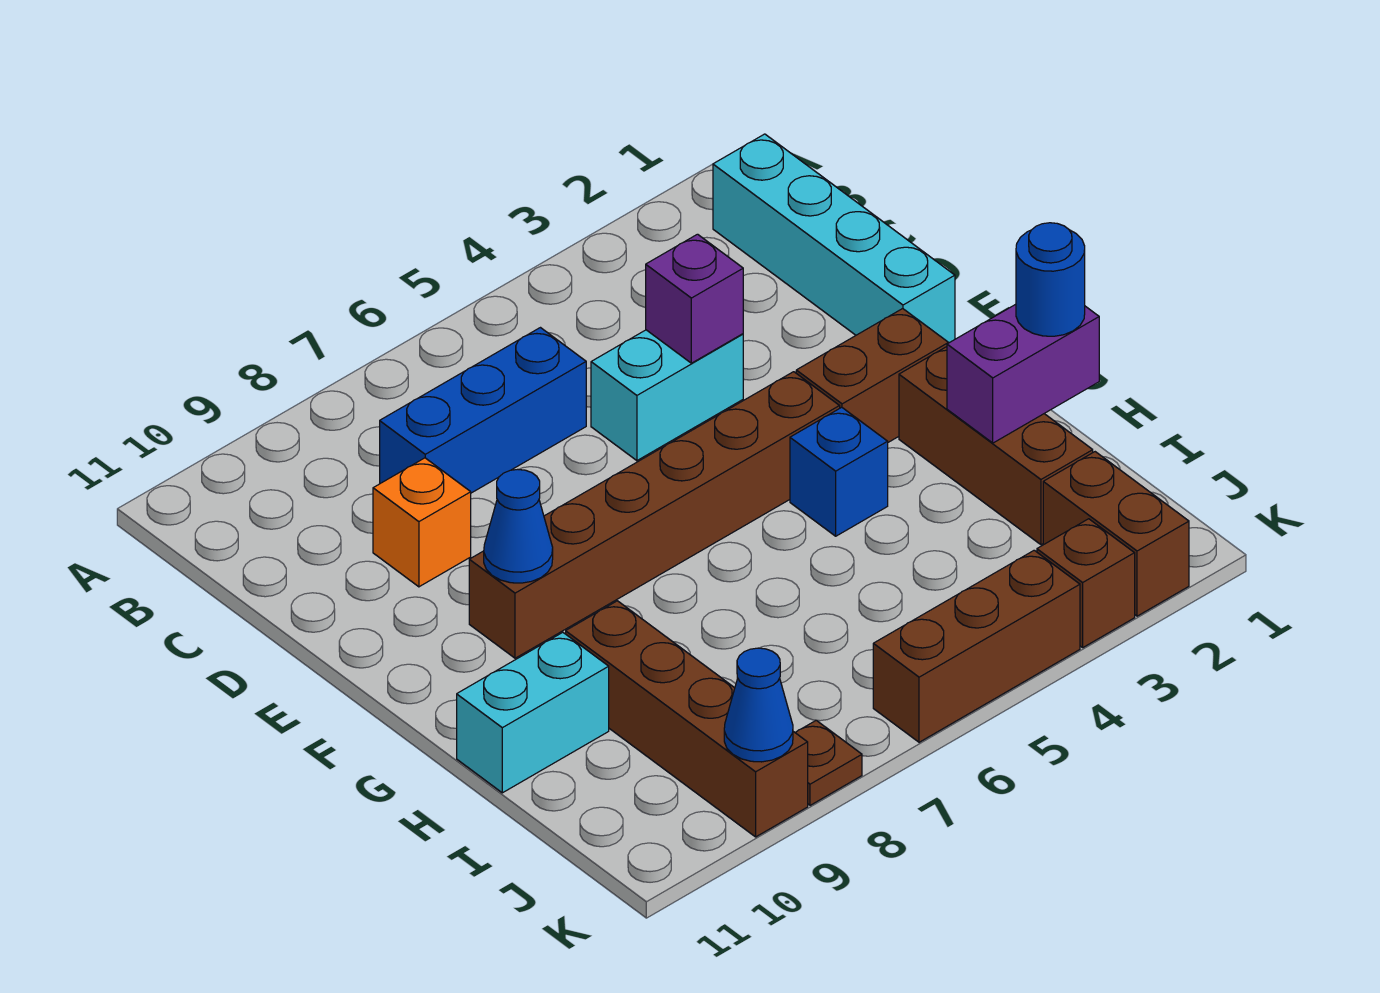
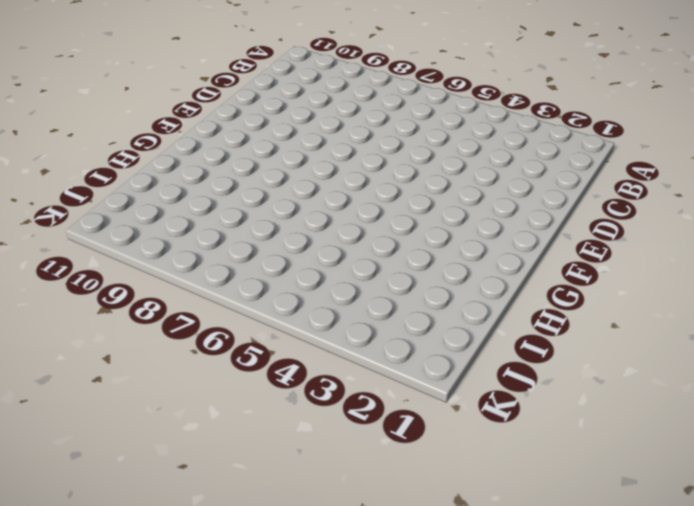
none -> cyan brick B1:E1 level 1
none -> blue brick C6:C8 level 1
none -> cyan brick D4:D5 level 1

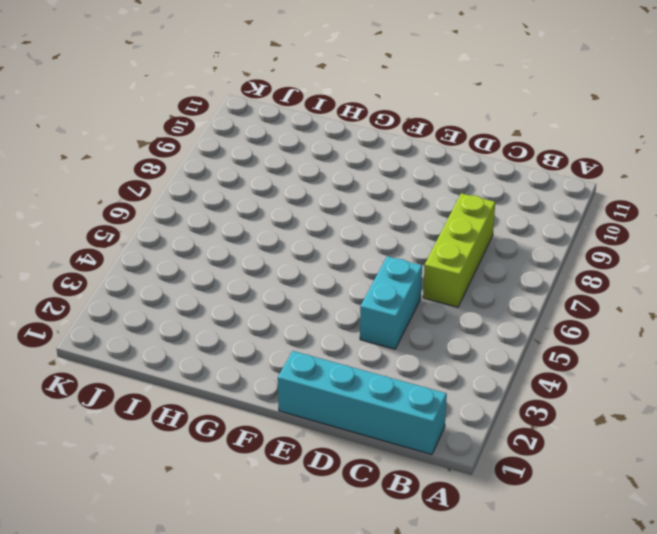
lime brick C6:C8 level 1 -> blue brick C6:C8 level 1
none -> orange brick D9 level 1
none -> brown brick F2:F3 level 1
none -> brown brick F4:F9 level 1

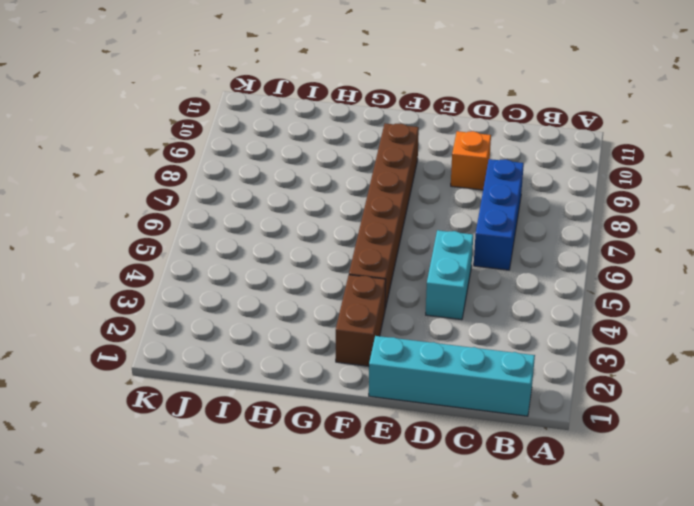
none -> brown brick G2:I2 level 1
none -> blue brick G4 level 1
none -> brown brick H9:K9 level 1

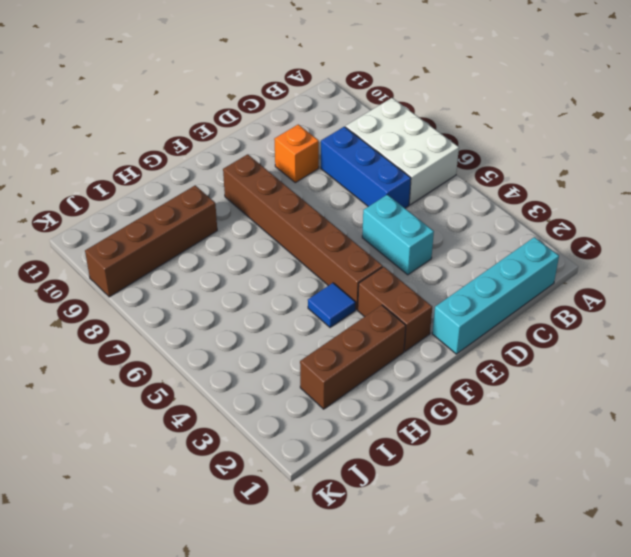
white brick A6:B8 level 1 -> none
blue tile G4 level 1 -> blue brick G4 level 1
none -> cyan brick H10:H11 level 1
none -> brown brick J2:K2 level 1
none -> brown brick K3 level 1

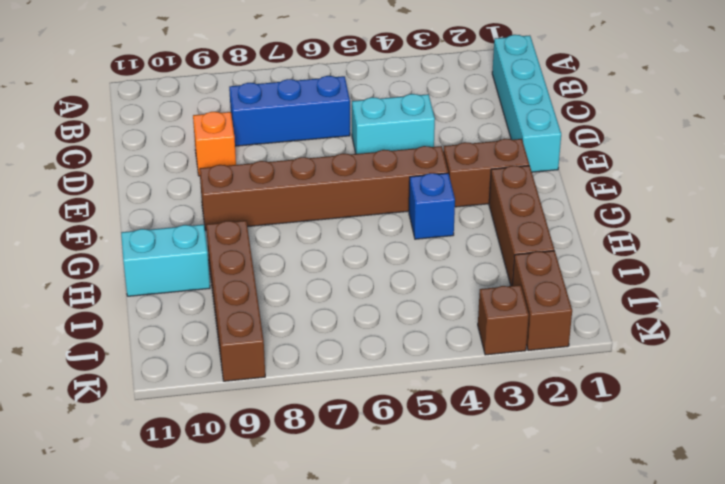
none -> brown brick K4:K6 level 1
none -> brown plate K8 level 1
none -> purple brick D4 level 2

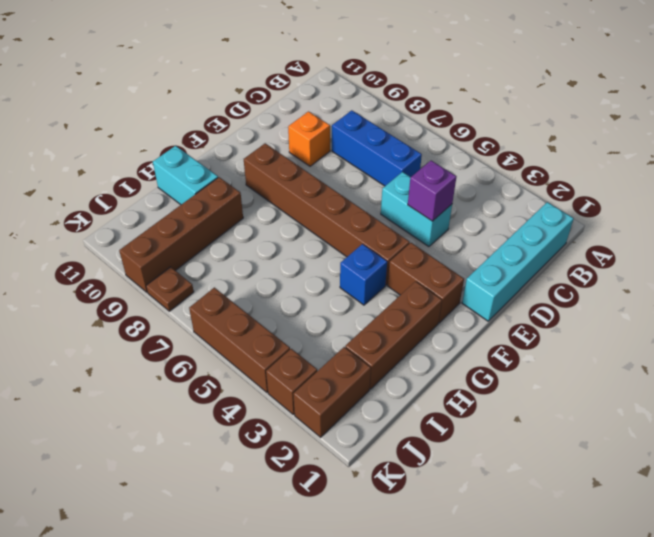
none -> blue cone F9 level 2
none -> purple brick H1:H2 level 2
none -> blue cone K9 level 2

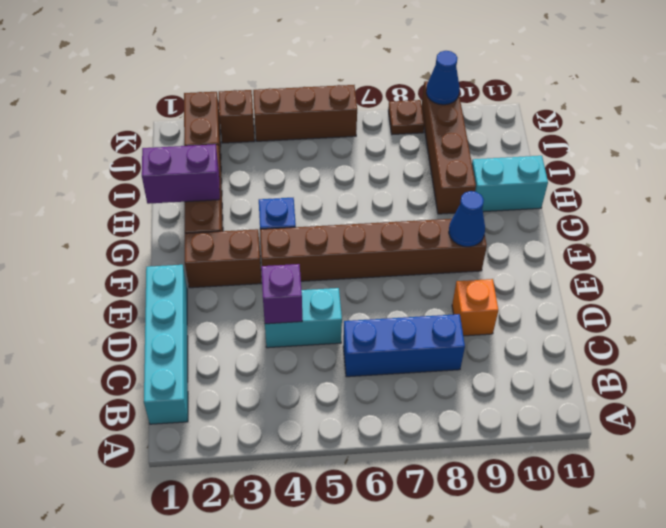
none -> blue round brick H1 level 3

